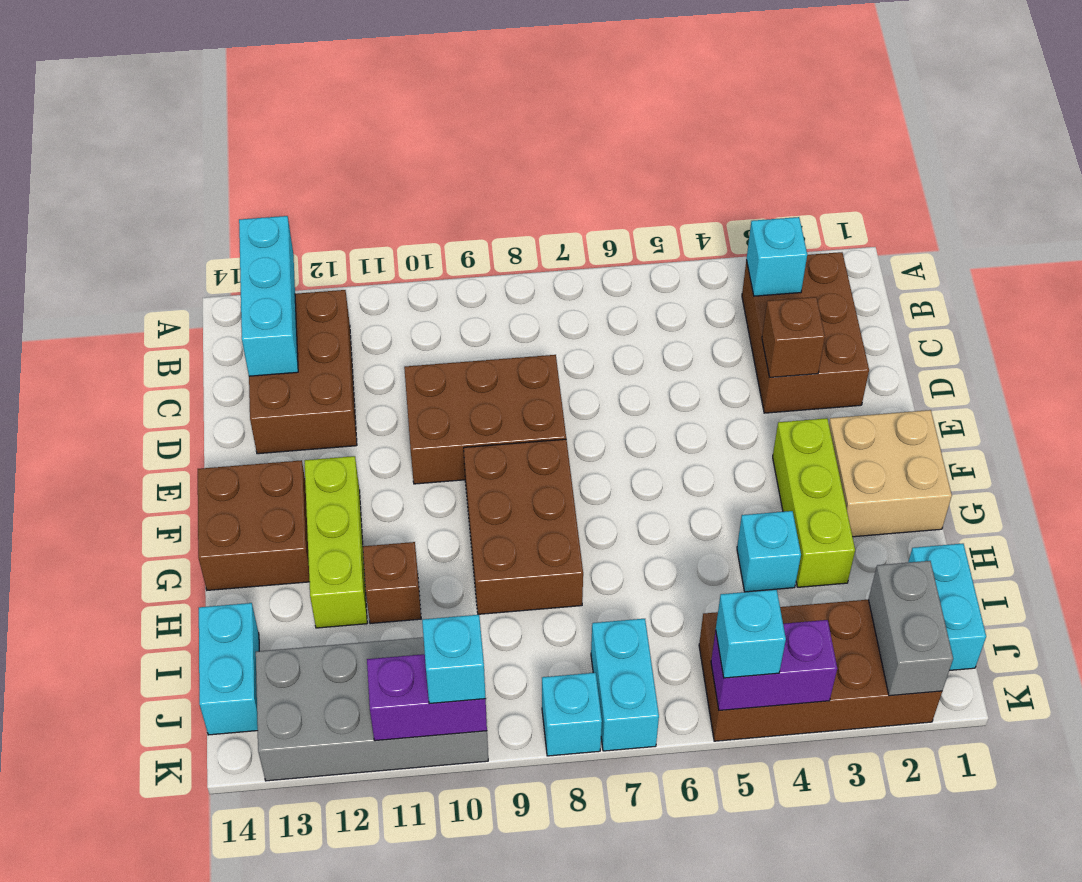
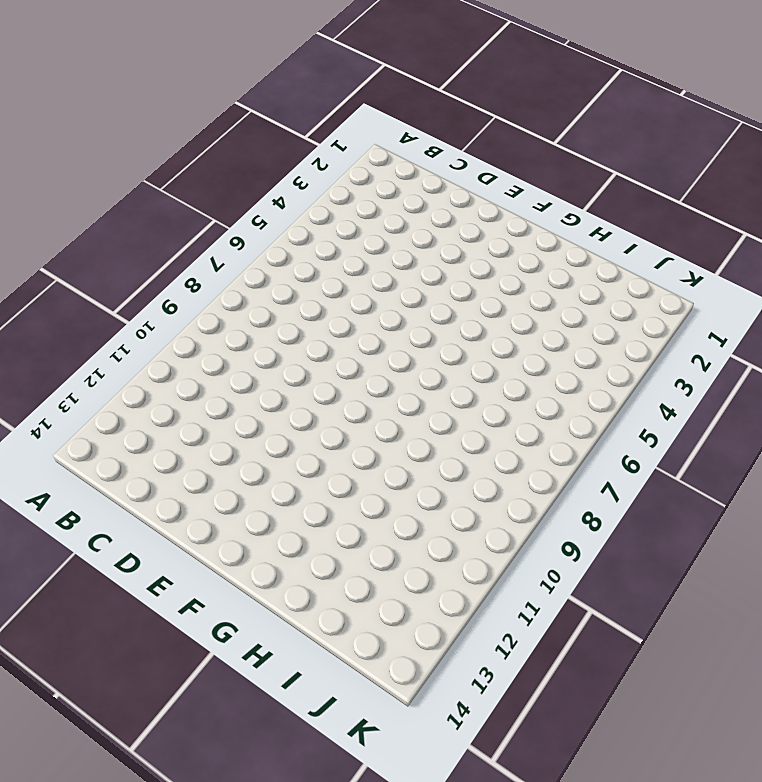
none -> brown brick B2:D3 level 1
none -> brown brick B12:D13 level 1
none -> brown brick D8:E10 level 1

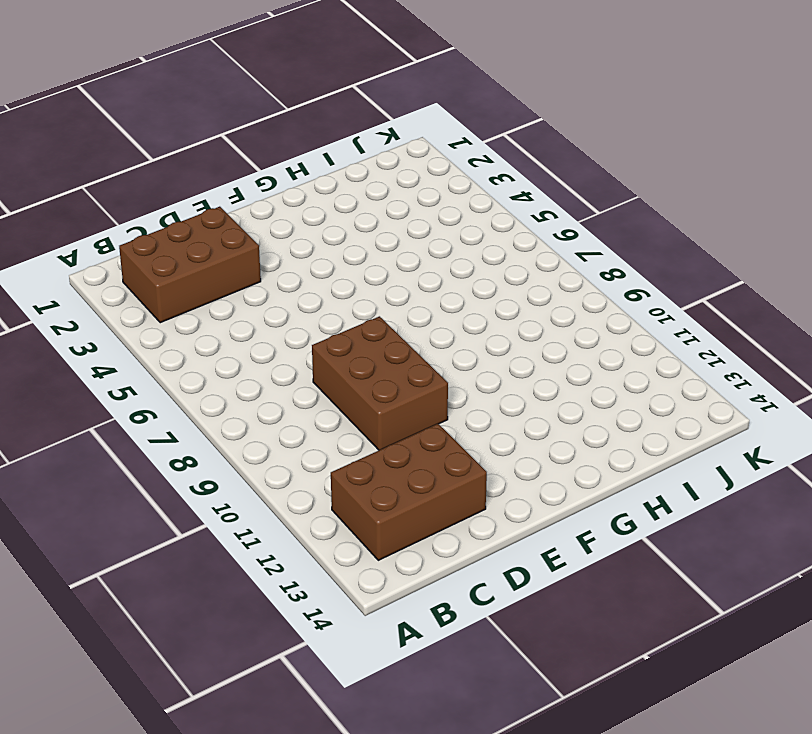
none -> tan brick F1:G2 level 1
none -> lime brick F3:H3 level 1
none -> brown brick F8:H9 level 1

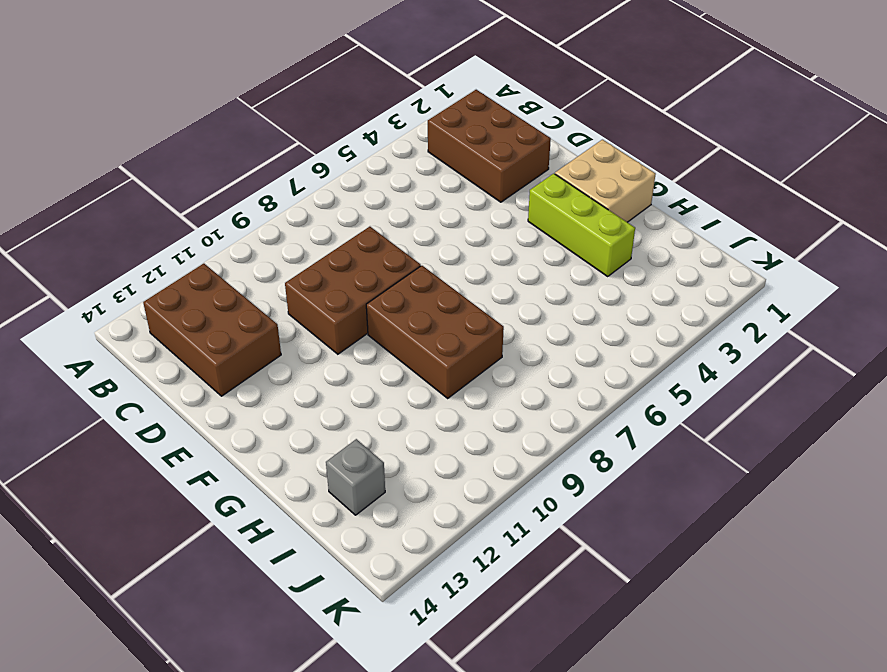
grey brick I13 level 1 -> none
none -> lime brick F12:H12 level 1
none -> brown brick F13:G14 level 1
none -> cyan brick H4 level 1

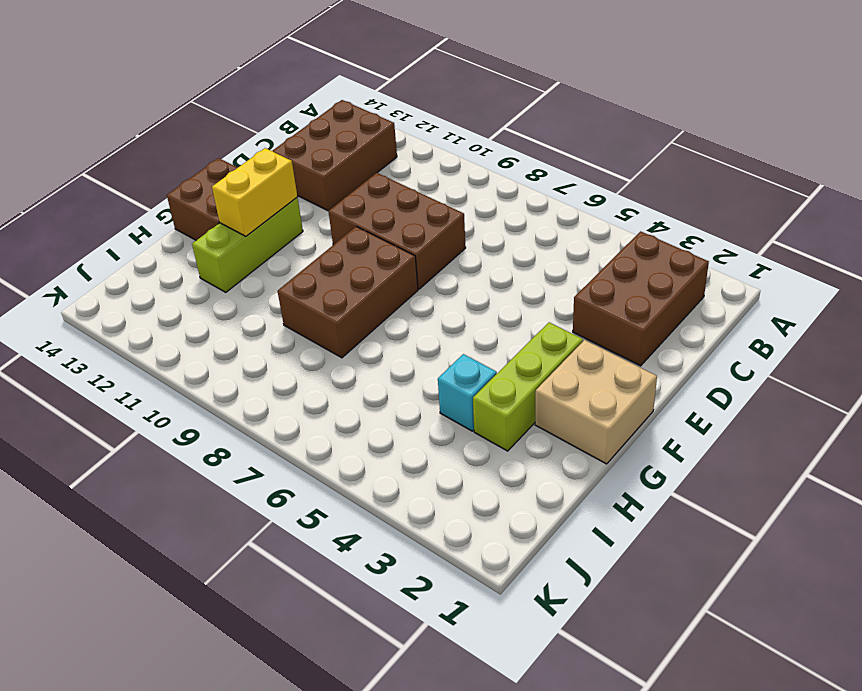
yellow brick F12:G12 level 2 -> none
none -> brown brick H11 level 1
none -> cyan brick I1:J1 level 1
none -> cyan brick I14:J14 level 1

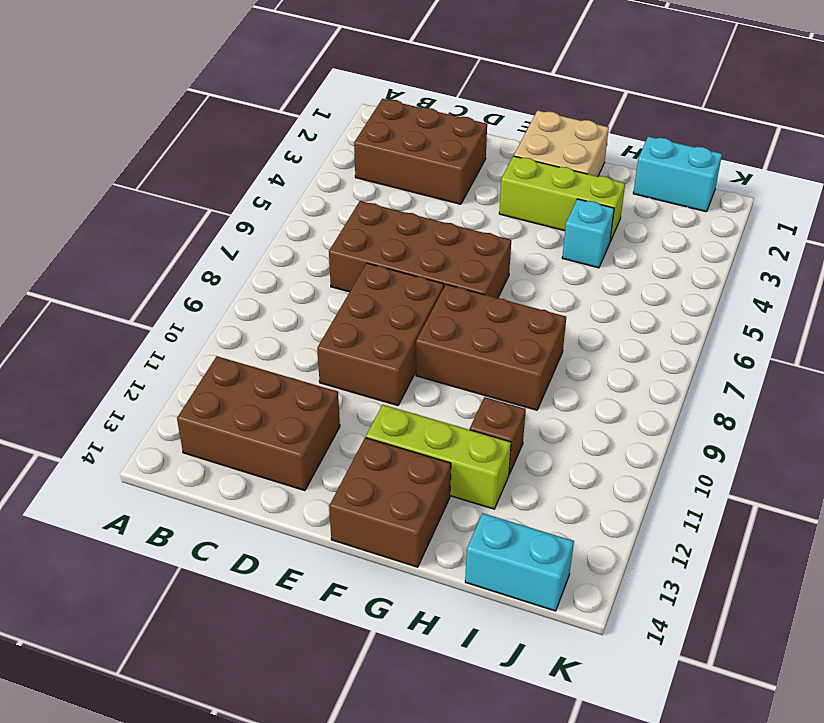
brown brick C6:F7 level 1 -> brown brick J2:K5 level 1
none -> cyan brick J7:K7 level 1
none -> grey brick J10:K13 level 1
none -> cyan brick K8 level 1

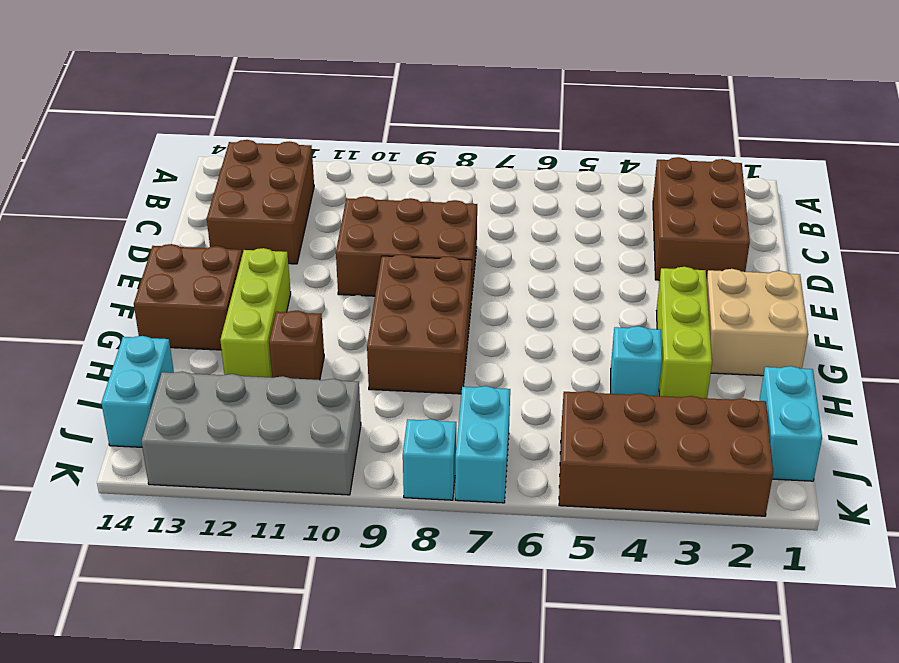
none -> cyan brick A13:C13 level 2
none -> cyan brick B3 level 2
none -> brown brick D3 level 2

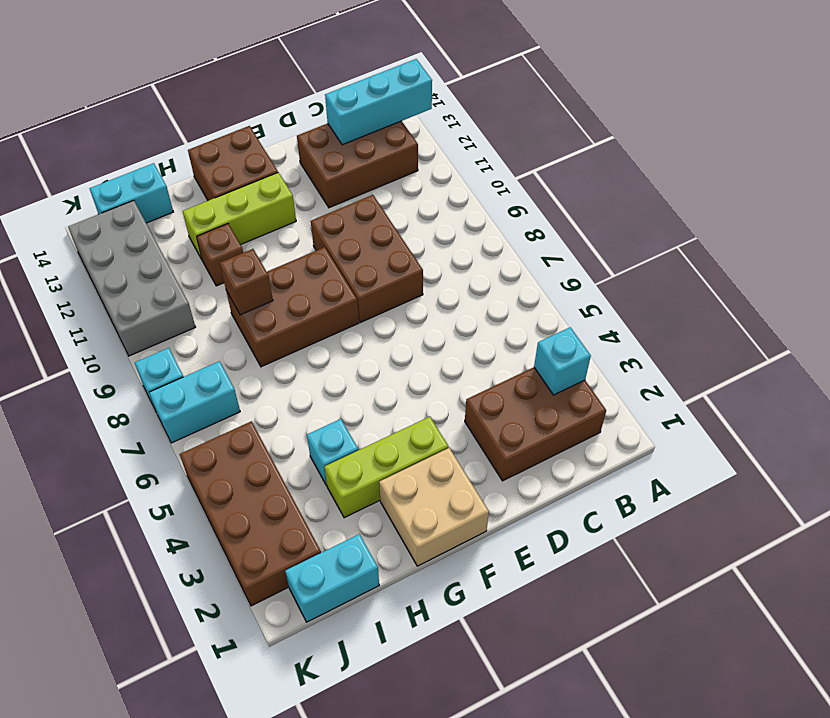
brown brick H9 level 2 -> brown brick D3 level 2
none -> grey brick J2:K2 level 2
none -> purple brick K4:K5 level 2
none -> purple brick K10:K11 level 2

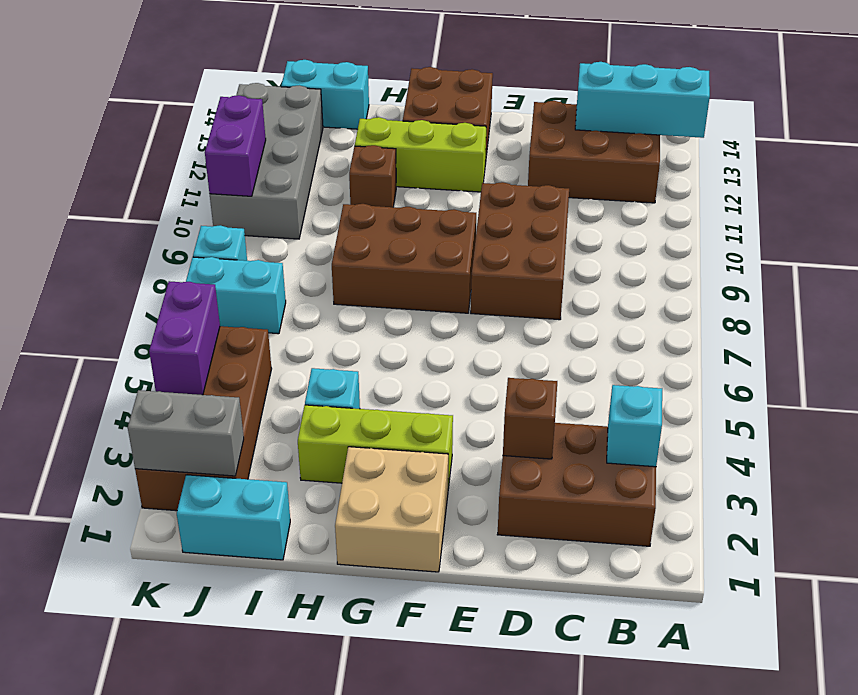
none -> cyan brick K5 level 3
none -> cyan brick K10 level 3

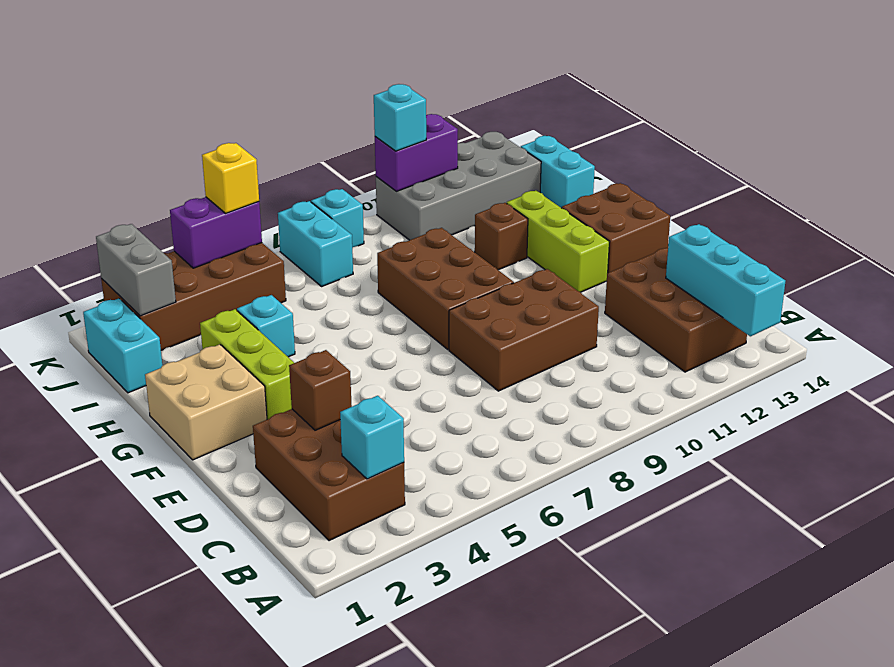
yellow brick K5 level 3 -> cyan brick K5 level 3

